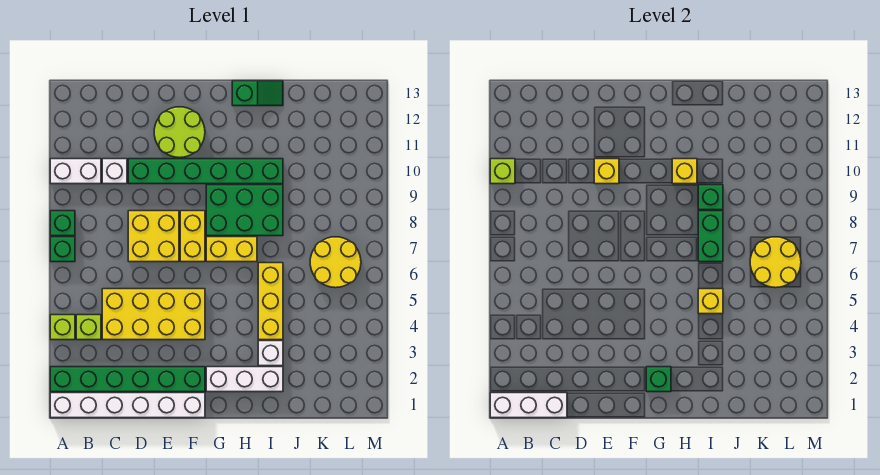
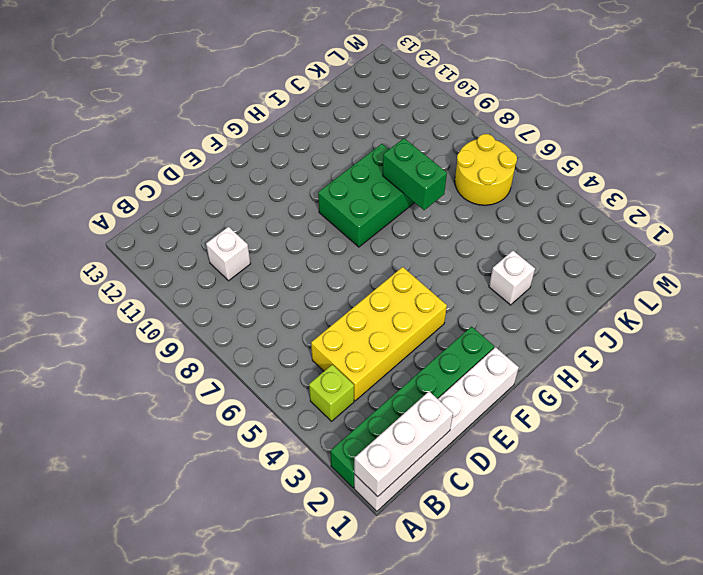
none -> lime brick A4 level 1
none -> green brick A7 level 1
none -> green brick A8 level 1

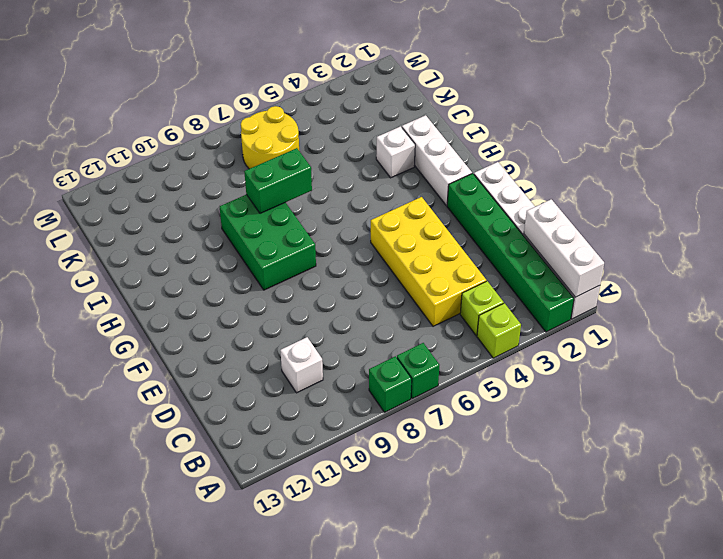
none -> white brick A10:B10 level 1
none -> yellow brick D7:E8 level 1
none -> green brick D10:I10 level 1

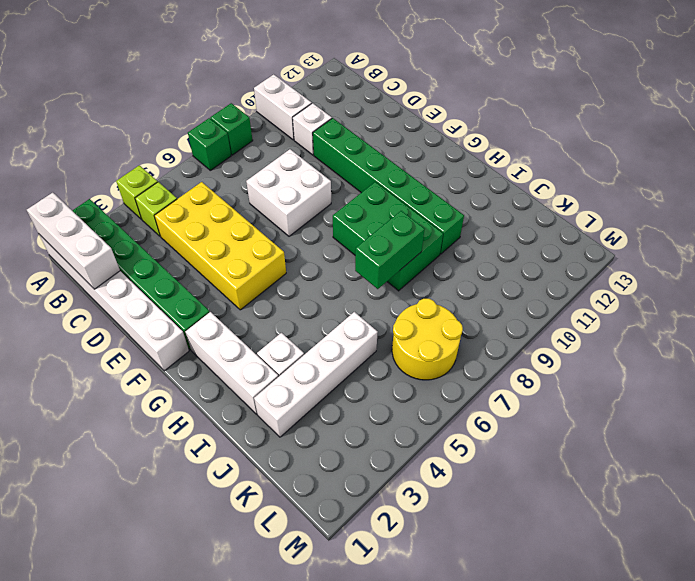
white brick D7:E8 level 1 -> yellow brick D7:E8 level 1
white brick J2:J5 level 1 -> none
none -> lime round brick E11:F12 level 1
none -> yellow brick F7:F8 level 1
none -> yellow brick G7:H7 level 1

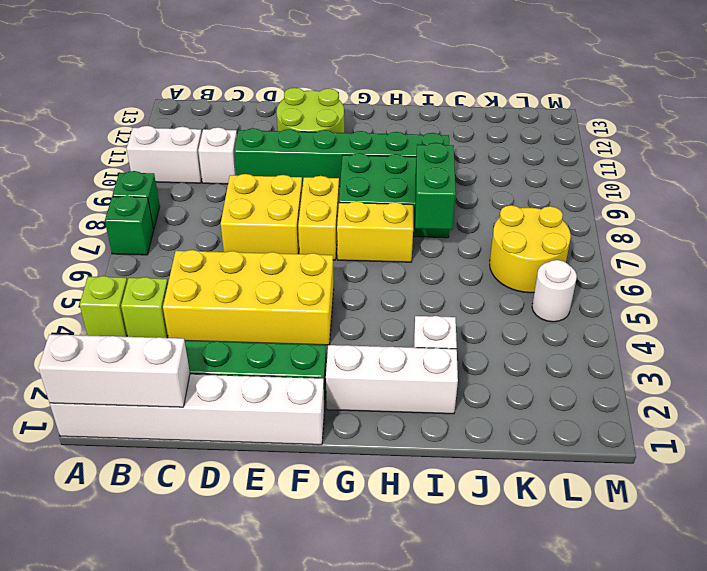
white round brick L5 level 1 -> none
none -> green slope H13:I13 level 1 top H
none -> yellow brick I4:I6 level 1
none -> lime brick A10 level 2

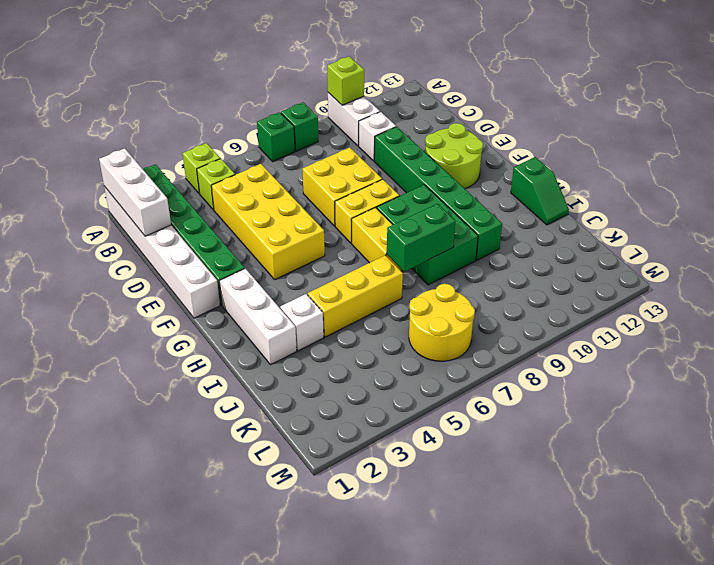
none -> yellow brick E10 level 2
none -> green brick G2 level 2
none -> yellow brick H10 level 2

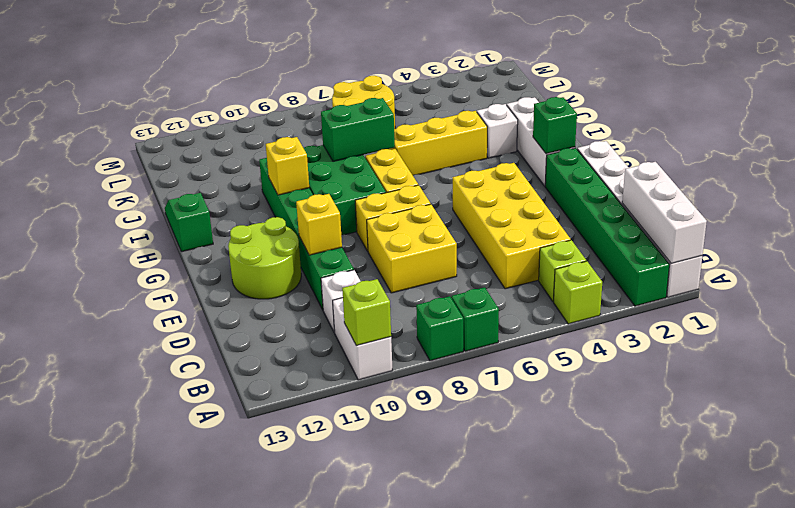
none -> yellow brick I5 level 2
none -> green brick I9 level 2
none -> yellow round brick K6:L7 level 2

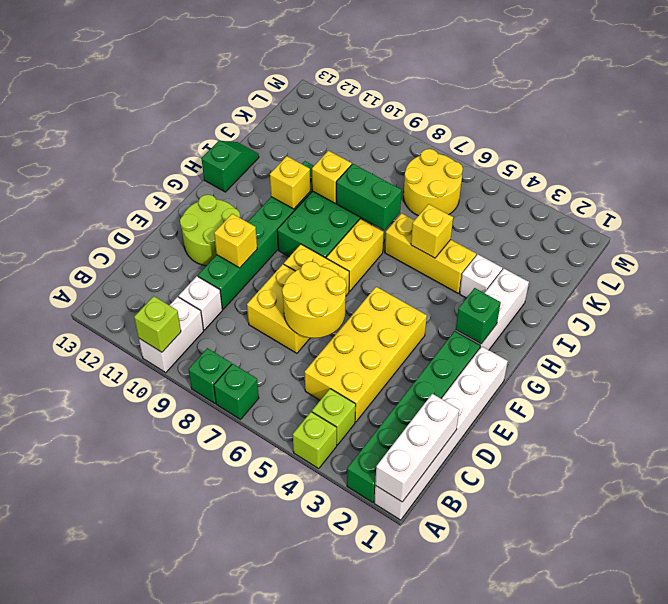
yellow round brick D6:E7 level 2 -> yellow round brick K6:L7 level 2
yellow brick I9 level 2 -> green brick I9 level 2

